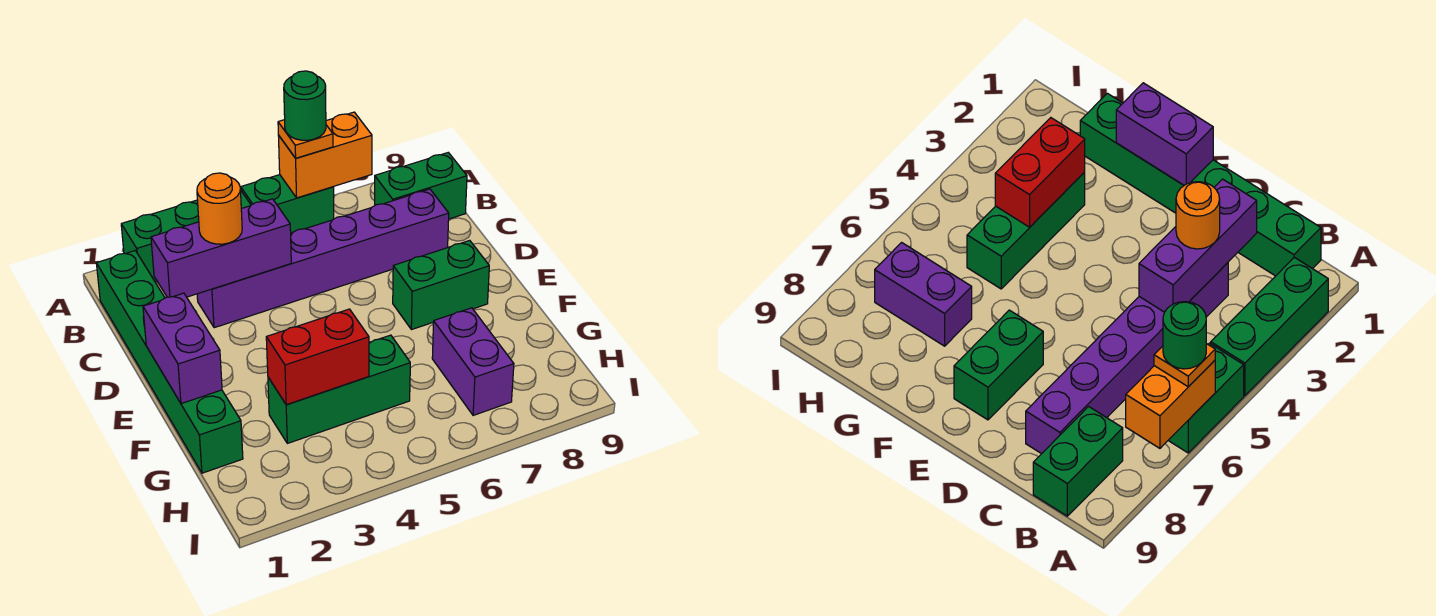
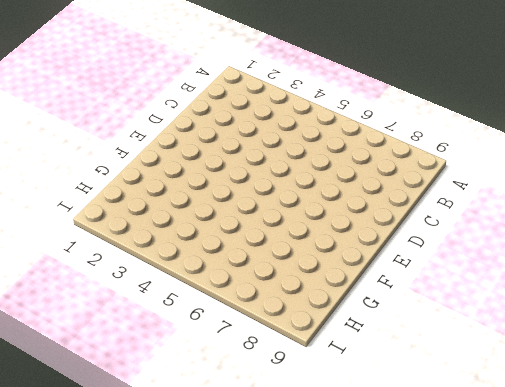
none -> green brick A2:A4 level 1
none -> green brick A5:A6 level 1
none -> green brick B1:G1 level 1

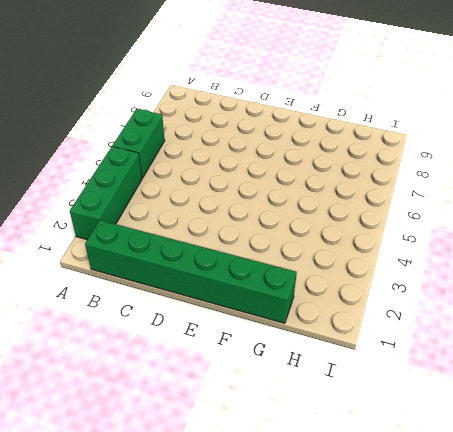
none -> green brick B8:B9 level 1
none -> purple brick C3:C8 level 1
none -> green brick E7:E8 level 1

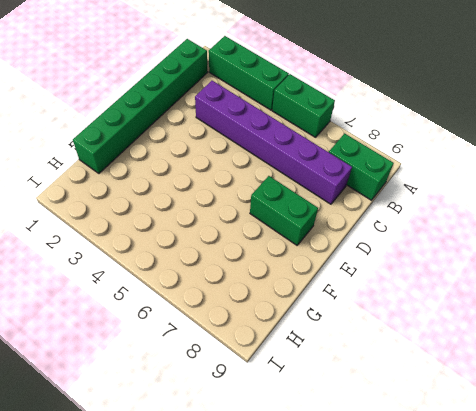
none -> green brick G3:G5 level 1
none -> purple brick G7:H7 level 1
none -> orange brick A6:A7 level 2

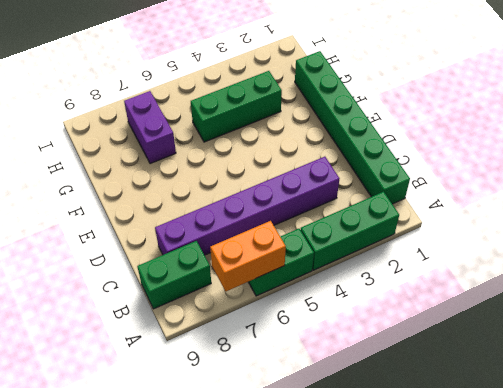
none -> green brick E7:E8 level 1
none -> purple brick C2:C4 level 2
none -> purple brick E1:F1 level 2

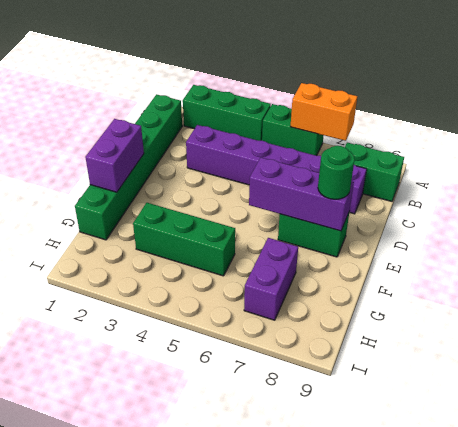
purple brick E6:E8 level 2 -> purple brick C2:C4 level 2
green round brick E8 level 3 -> green round brick A6 level 4
none -> red brick G3:G4 level 2
none -> orange plate A6 level 3
none -> orange round brick C3 level 3

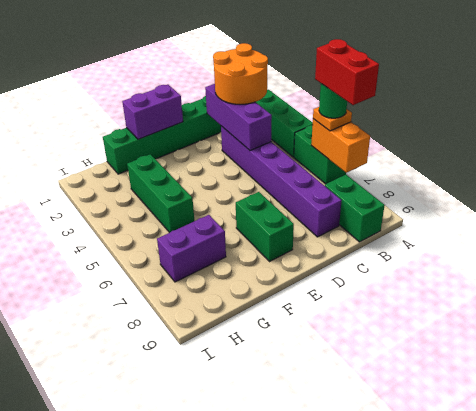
red brick A6:A7 level 5 -> red brick G3:G4 level 2
orange round brick B2:C3 level 3 -> orange round brick C3 level 3

